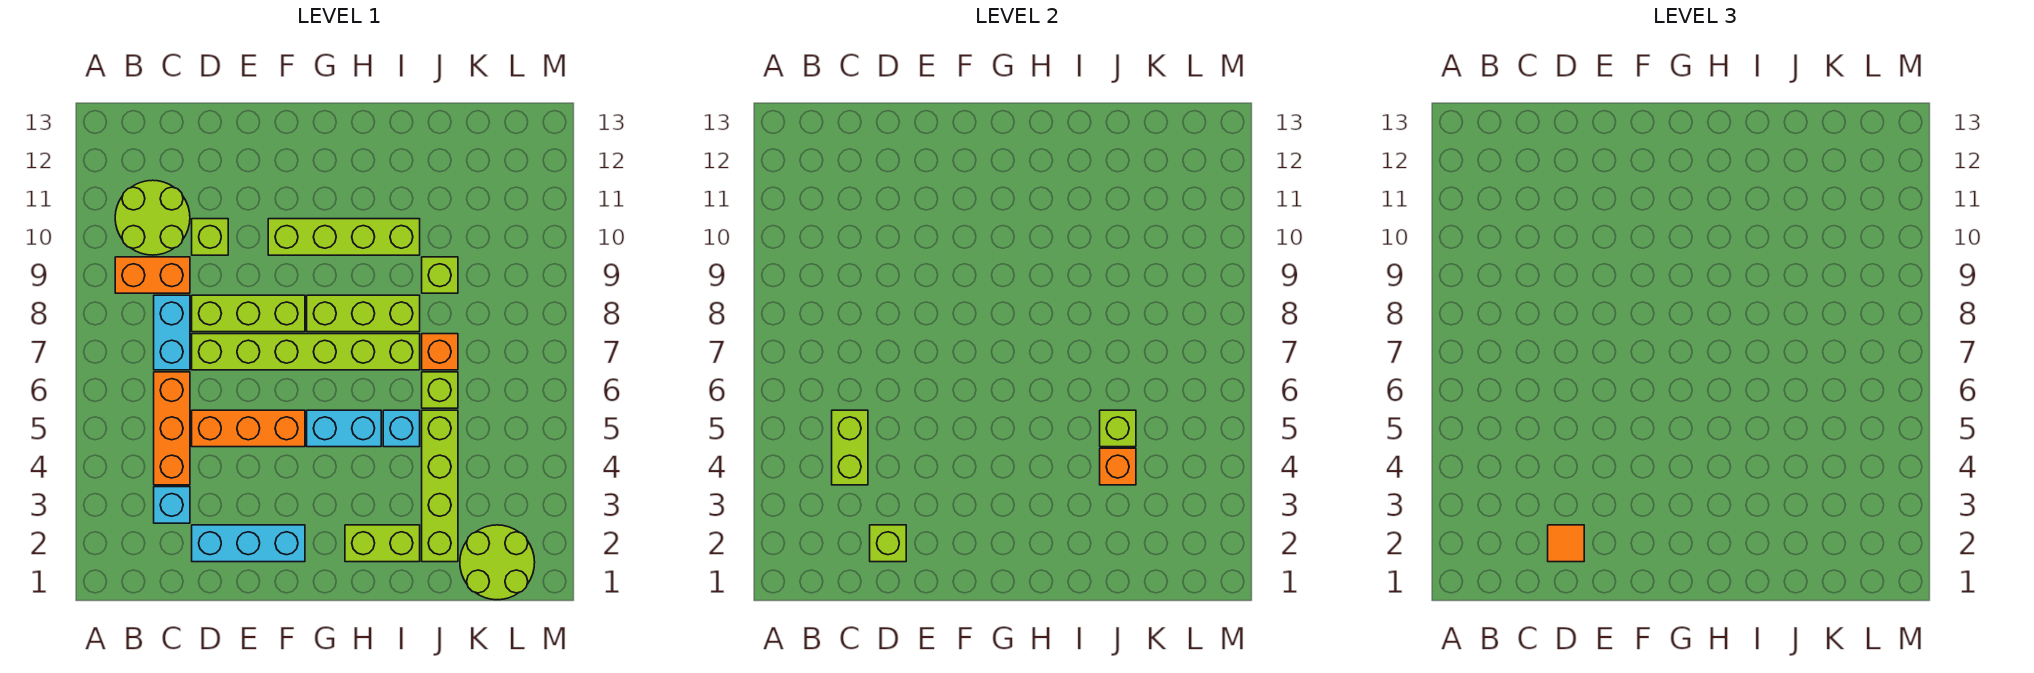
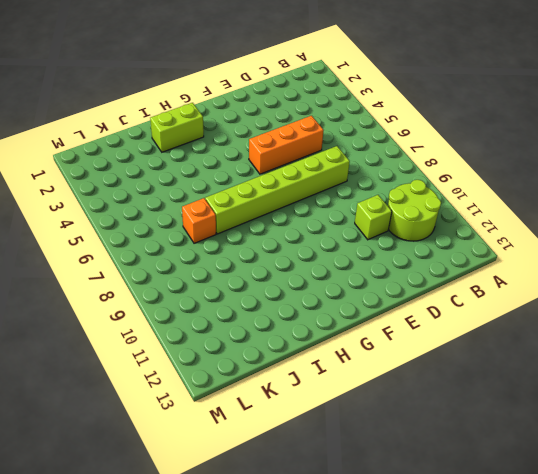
none -> orange brick B9:C9 level 1
none -> cyan brick C3 level 1
none -> orange brick C4:C6 level 1

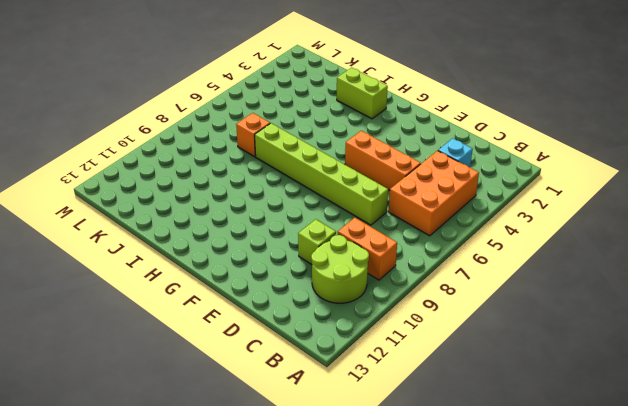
orange brick B4:C6 level 1 -> orange brick C4:C6 level 1
none -> cyan brick C7:C8 level 1
none -> cyan brick D2:F2 level 1
none -> lime brick D8:F8 level 1

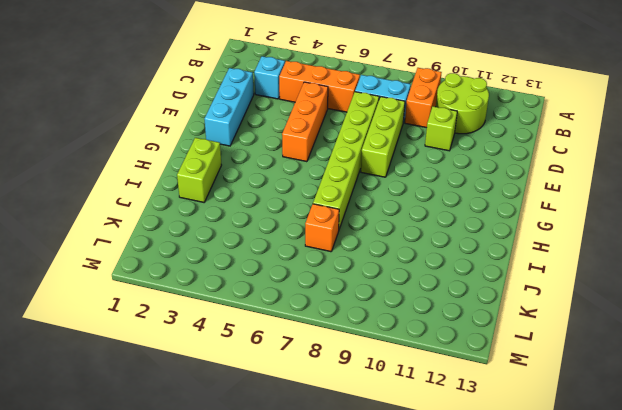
none -> lime brick F10:I10 level 1
none -> cyan brick G5:H5 level 1
none -> lime brick G8:I8 level 1

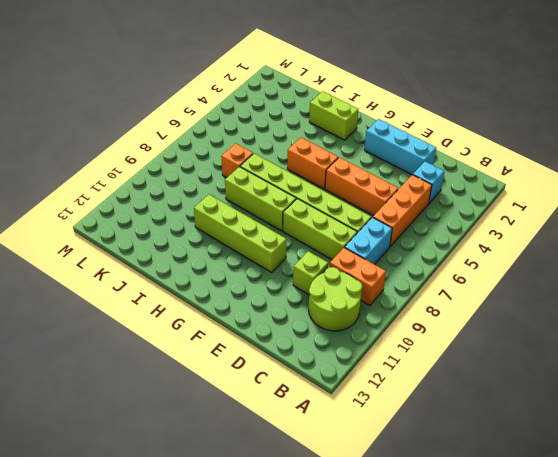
orange brick G5:H5 level 1 -> cyan brick G5:H5 level 1
none -> cyan brick I5 level 1
none -> lime brick J2:J5 level 1
none -> lime brick J6 level 1

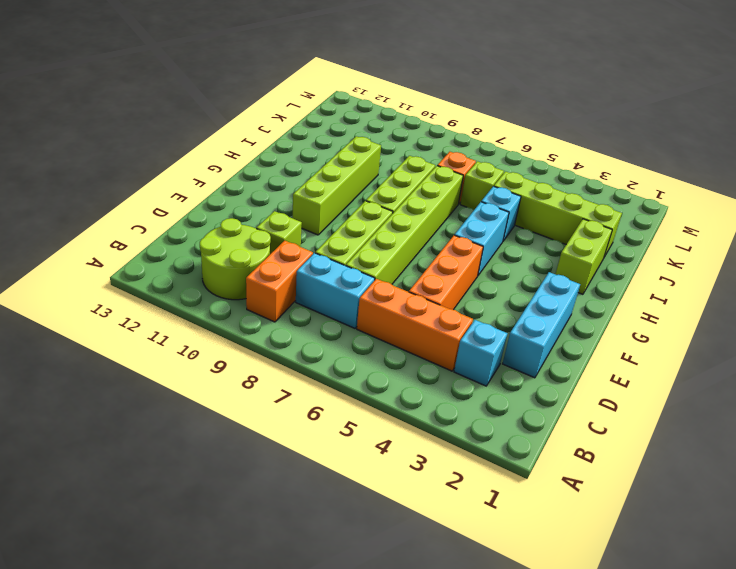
none -> lime brick J9 level 1
none -> lime round brick K1:L2 level 1
none -> lime brick C4:C5 level 2

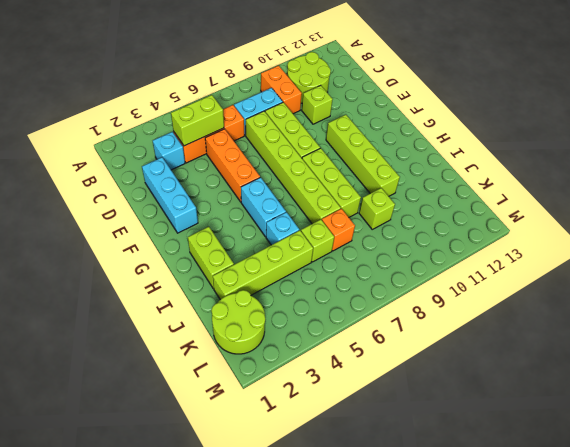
none -> lime brick D2 level 2
none -> orange brick J4 level 2
none -> lime brick J5 level 2

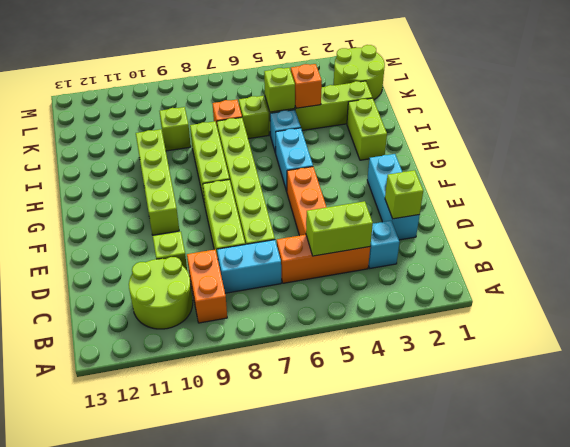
none -> orange tile D2 level 3

